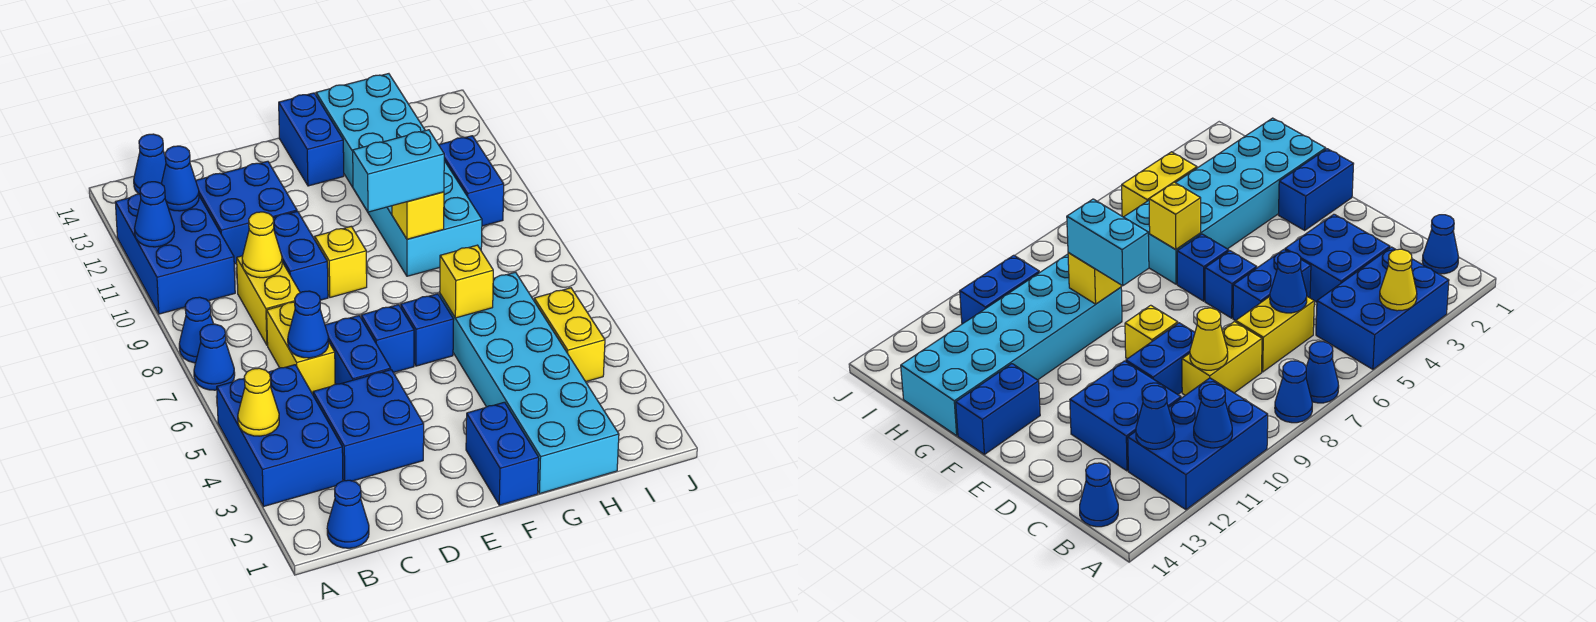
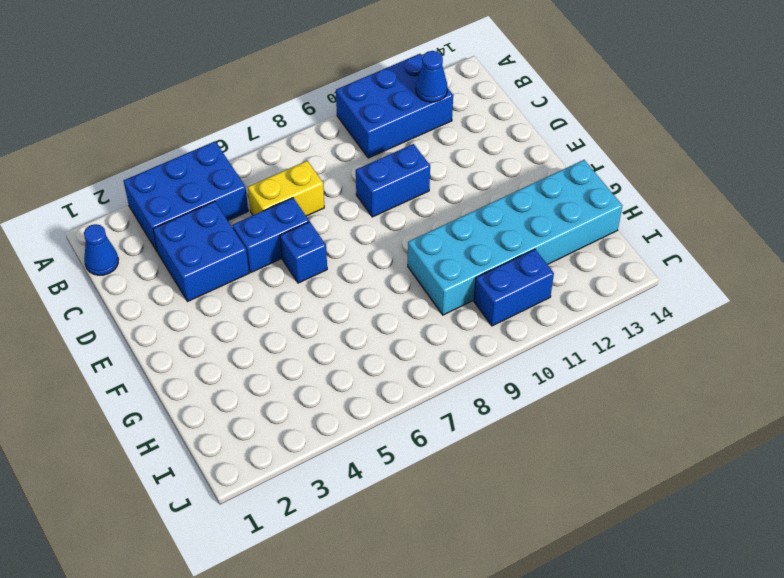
none -> blue cone A7 level 1
none -> blue cone A8 level 1
none -> blue cone B14 level 1

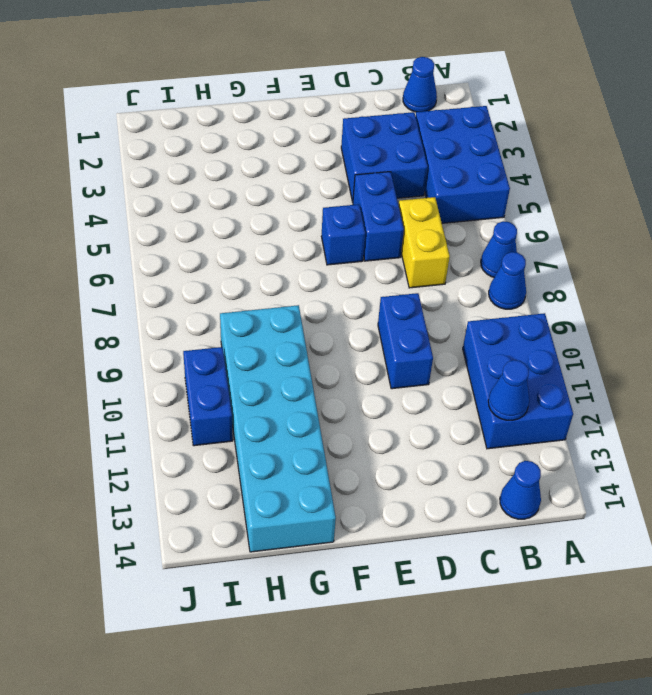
none -> yellow brick C8:C9 level 1
none -> blue brick C11:D12 level 1
none -> yellow brick E9 level 1

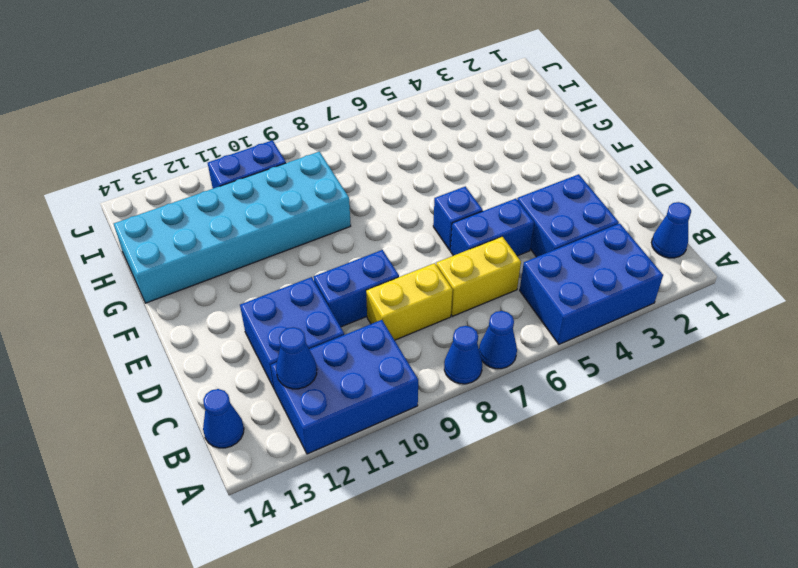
none -> yellow brick E9 level 1
none -> blue brick F1:F2 level 1
none -> blue brick F6 level 1

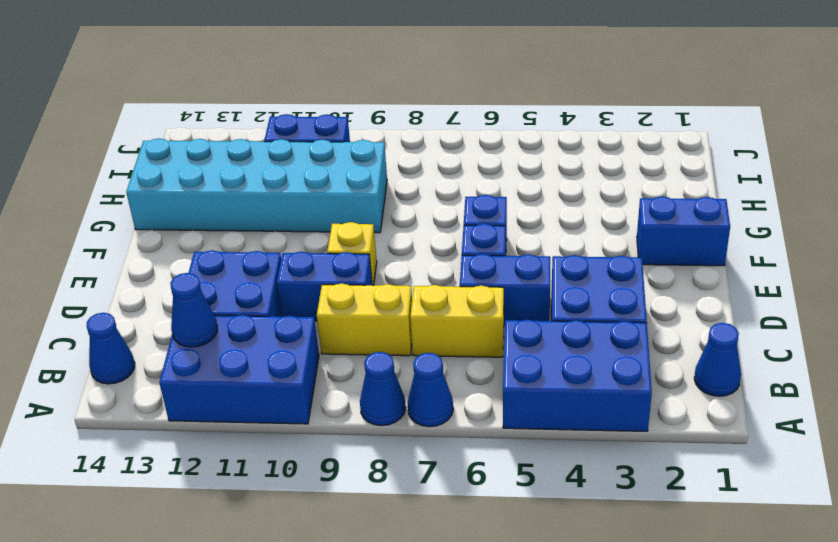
none -> blue brick F13:F14 level 1
none -> cyan brick G1:H6 level 1
none -> yellow brick I4:I5 level 1

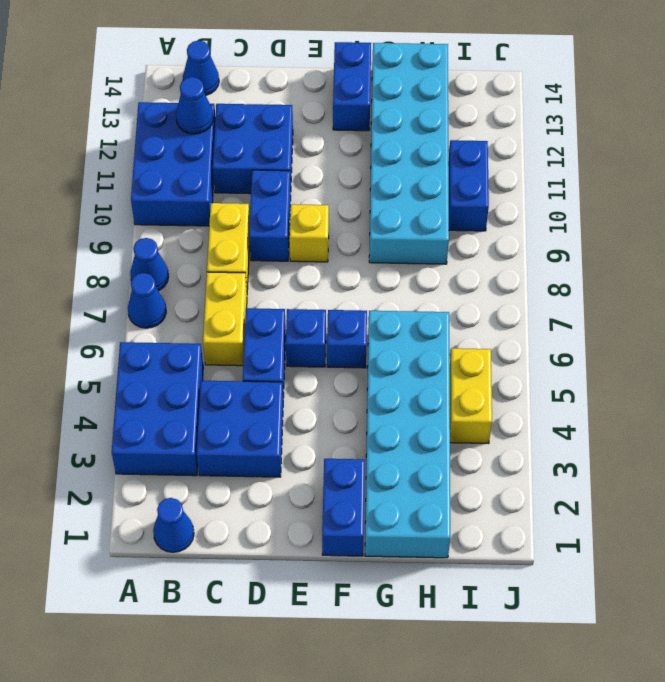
none -> yellow cone A4 level 2
none -> blue cone A11 level 2
none -> blue cone C6 level 2

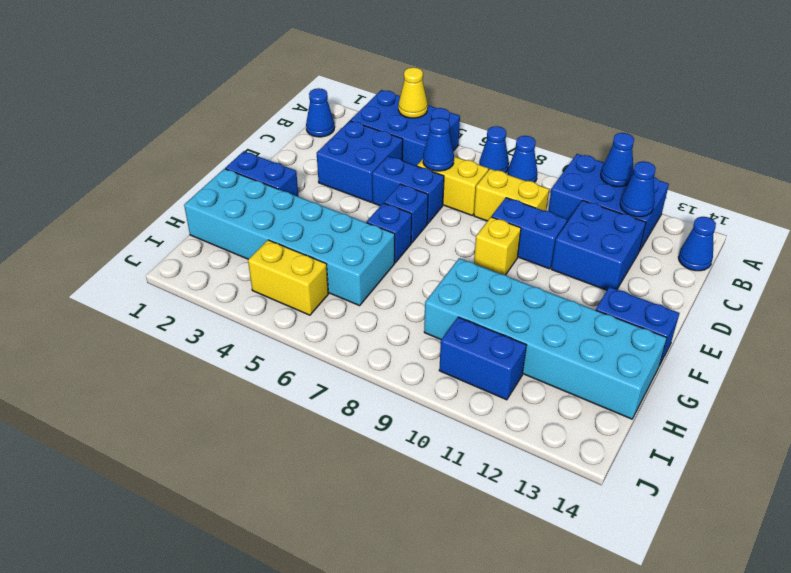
none -> yellow cone C9 level 2
none -> yellow brick G6 level 2
none -> yellow brick G9 level 2

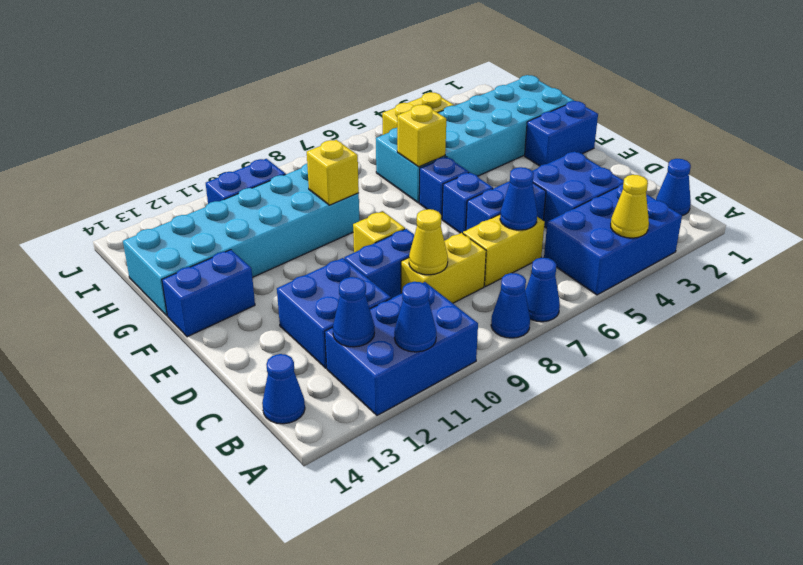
none -> cyan brick F9:G9 level 3

